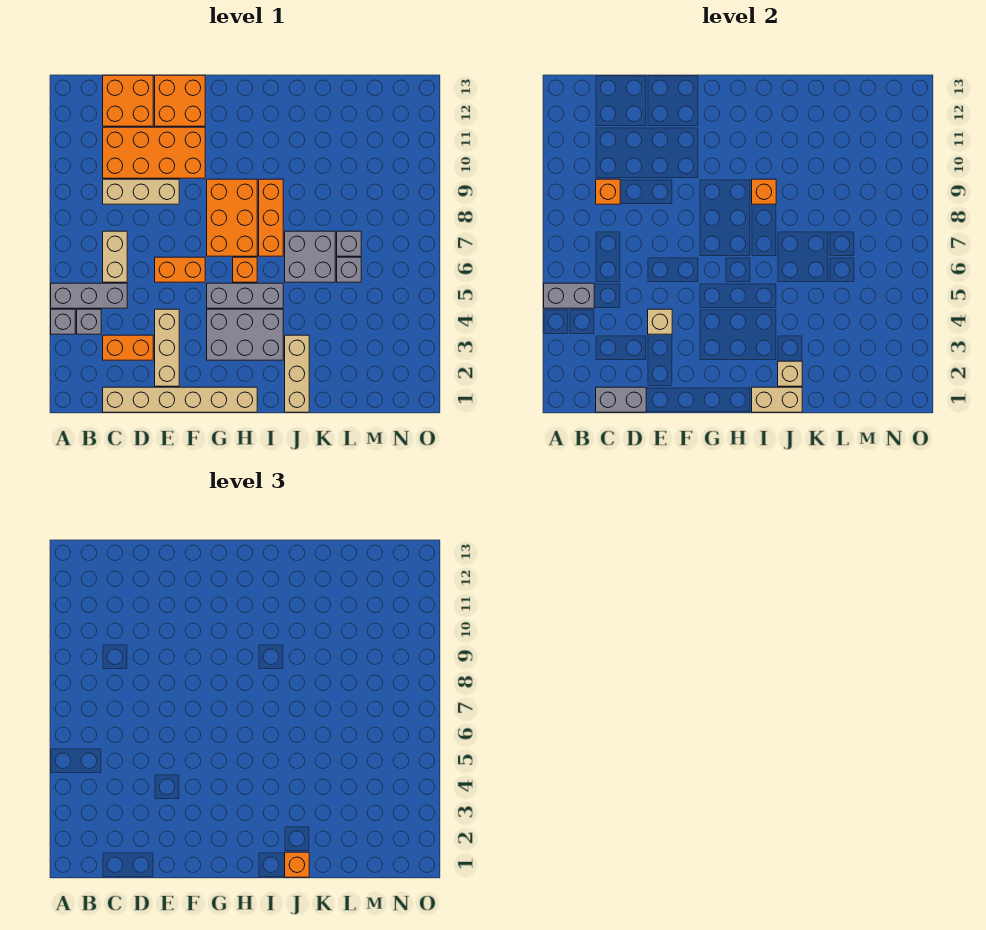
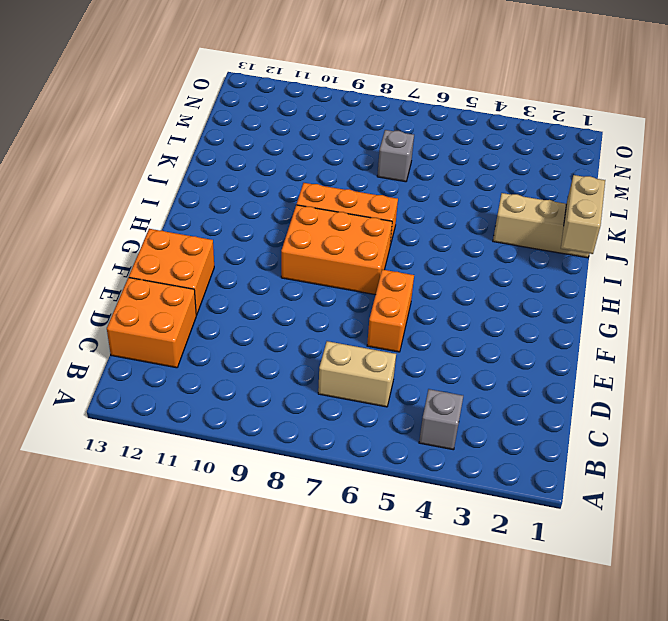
none -> grey brick A4 level 1
none -> grey brick A5:C5 level 1
none -> tan brick C1:H1 level 1

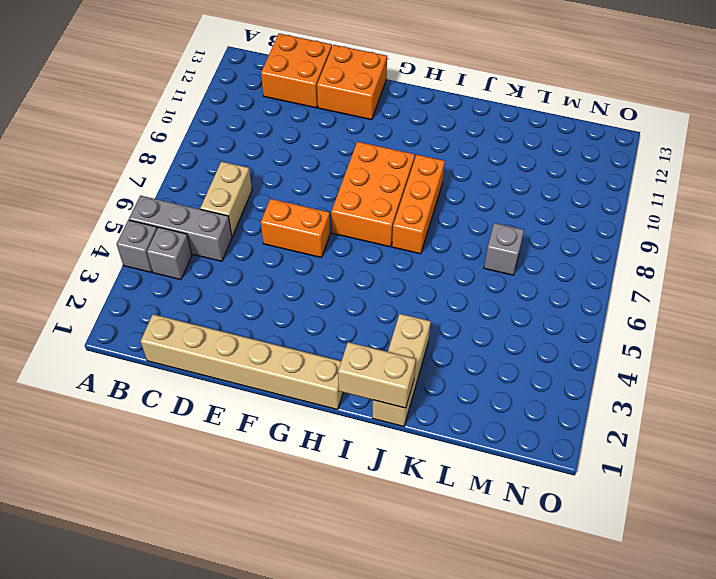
none -> orange brick C3:D3 level 1
none -> tan brick C9:E9 level 1
none -> orange brick C10:F11 level 1

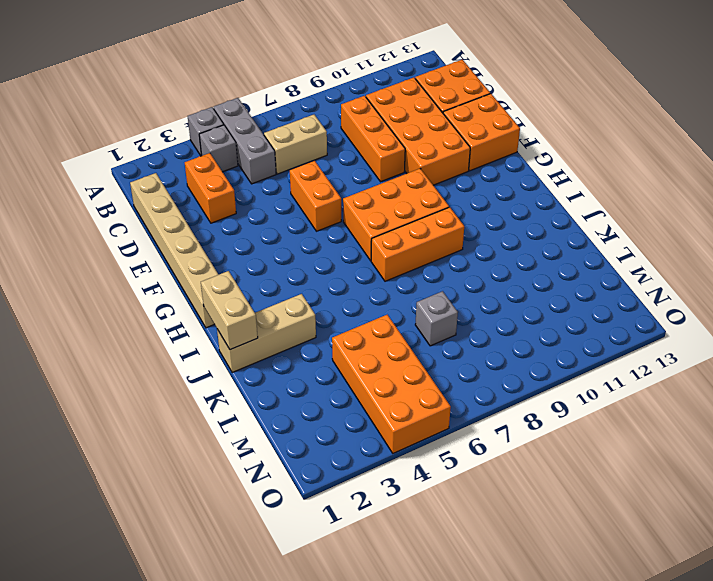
orange brick C9:E9 level 1 -> tan brick C9:E9 level 1
orange brick L4:O5 level 1 -> none
none -> tan brick E2:E4 level 1
none -> grey brick G3:I4 level 1
none -> grey brick G5:I5 level 1

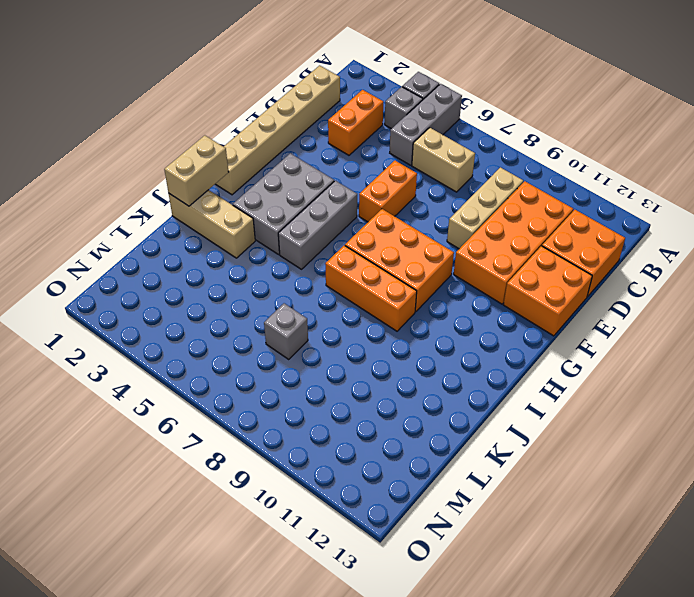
none -> tan brick E2:E4 level 1
none -> orange brick H6 level 1
none -> grey brick J6:K7 level 1

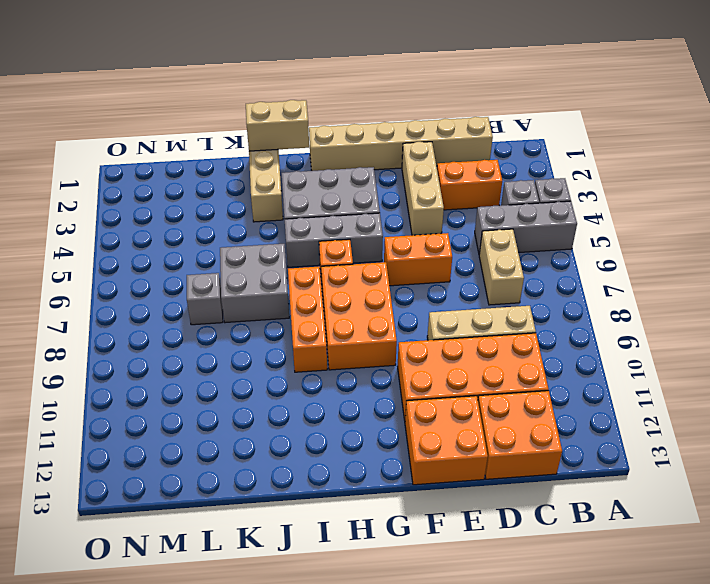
none -> grey brick L6 level 1
none -> grey brick A5:B5 level 2
none -> grey brick C1:D1 level 2

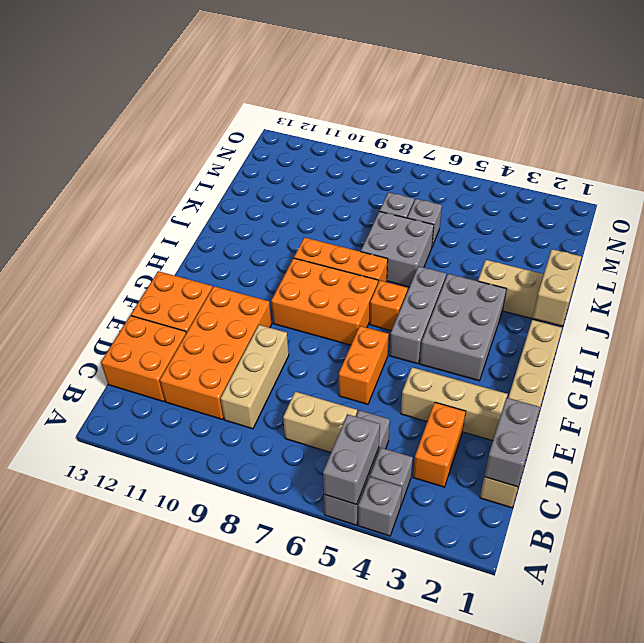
none -> orange brick C9 level 2
none -> tan brick E4 level 2
none -> orange brick I9 level 2

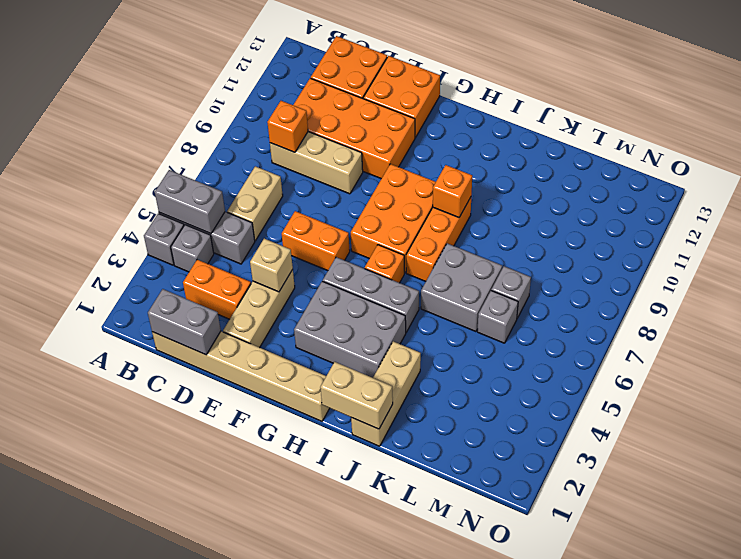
none -> tan brick J2 level 2
none -> orange brick J1 level 3

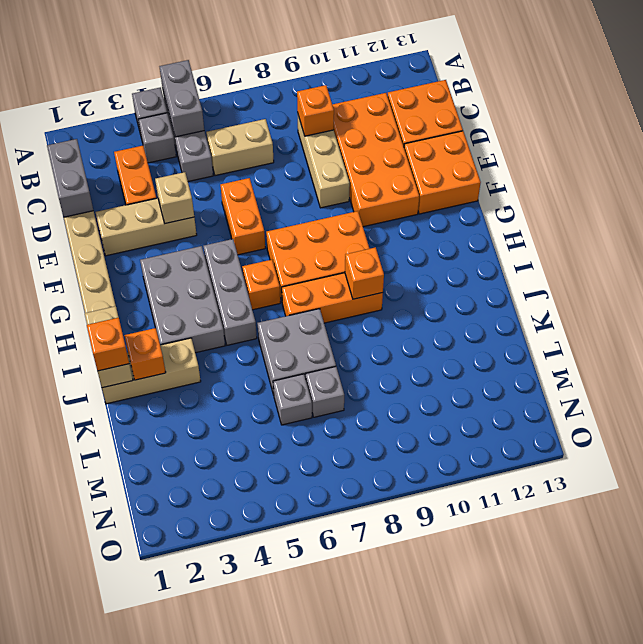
orange brick J2 level 2 -> tan brick J2 level 2

